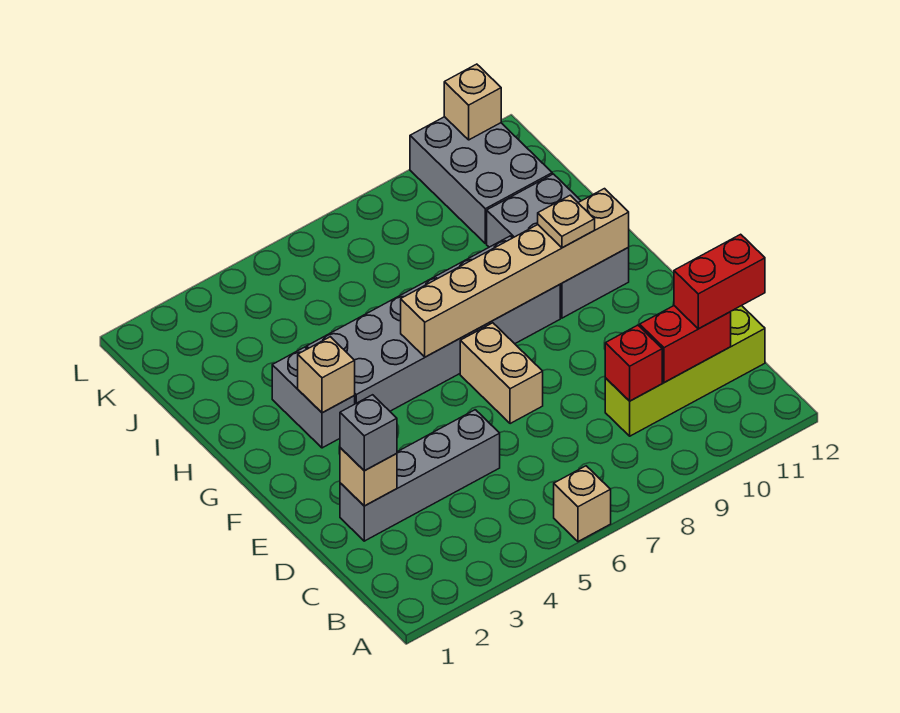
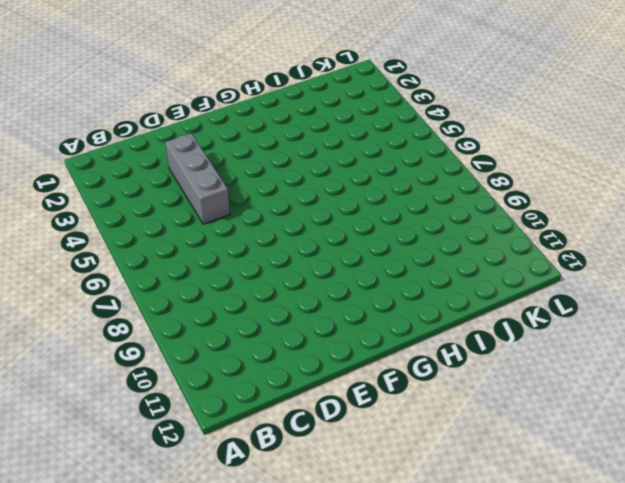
grey brick D3:D5 level 1 -> grey brick D2:D5 level 1
none -> tan brick A6 level 1
none -> lime brick C9:C12 level 1
none -> tan brick E7:F7 level 1

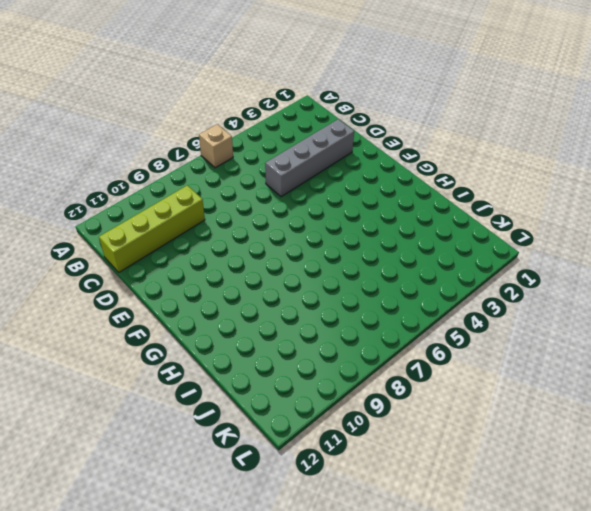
none -> tan brick E7:F7 level 1
none -> grey brick G3:H3 level 1
none -> grey brick G4:H9 level 1

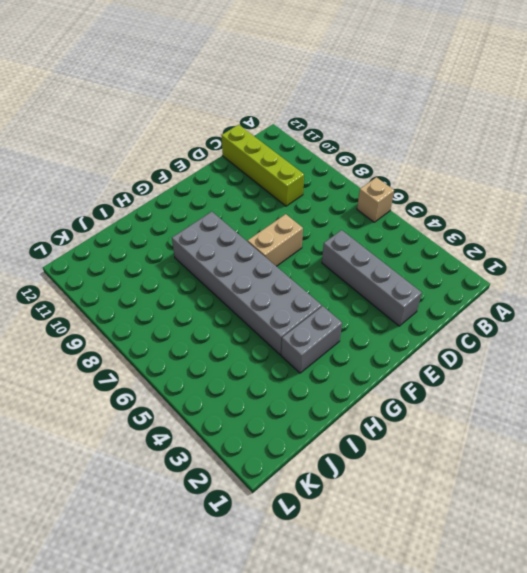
none -> grey brick G10:I11 level 1
none -> grey brick J10:L11 level 1
none -> red brick C9 level 2

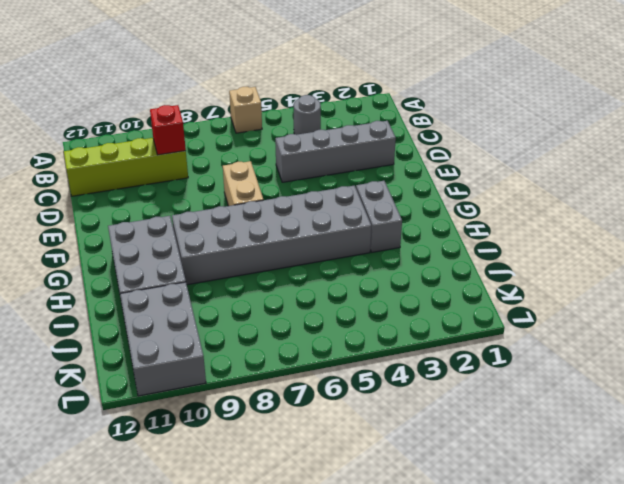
grey round brick B4 level 1 -> none
none -> red brick C10:C11 level 2
none -> tan brick D2 level 2
none -> tan brick G3 level 2

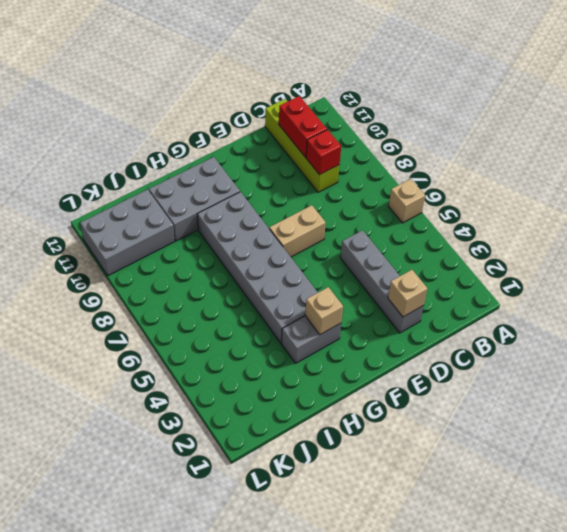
none -> tan brick G6:G11 level 2
none -> tan brick L11 level 2
none -> red brick C11:C12 level 3

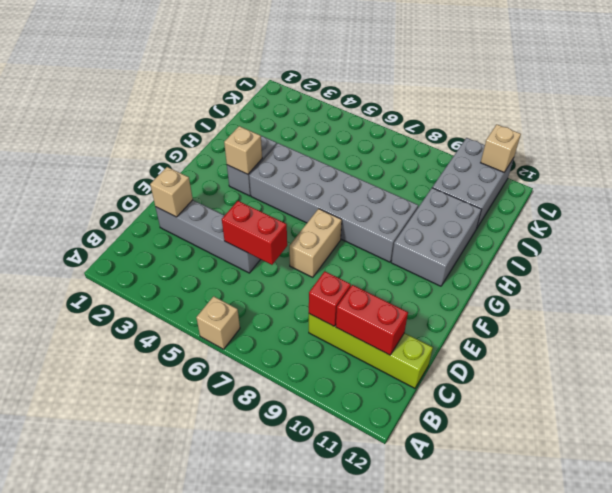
red brick D5:D6 level 2 -> red brick C11:C12 level 3
none -> tan brick G6:G11 level 2
none -> grey brick D2 level 3
none -> tan plate G10 level 3

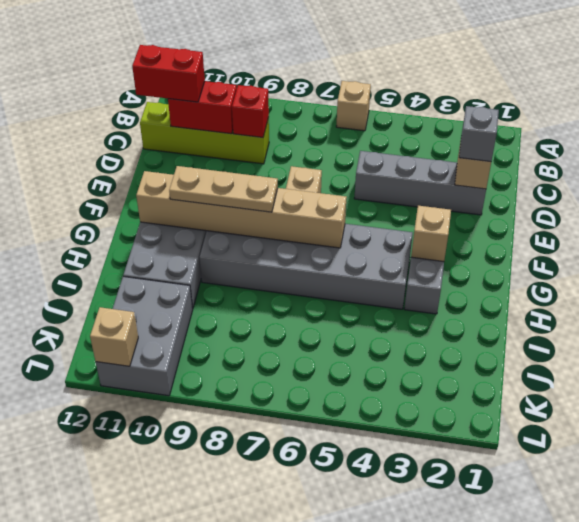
tan plate G8:G10 level 3 -> tan plate G10 level 3

